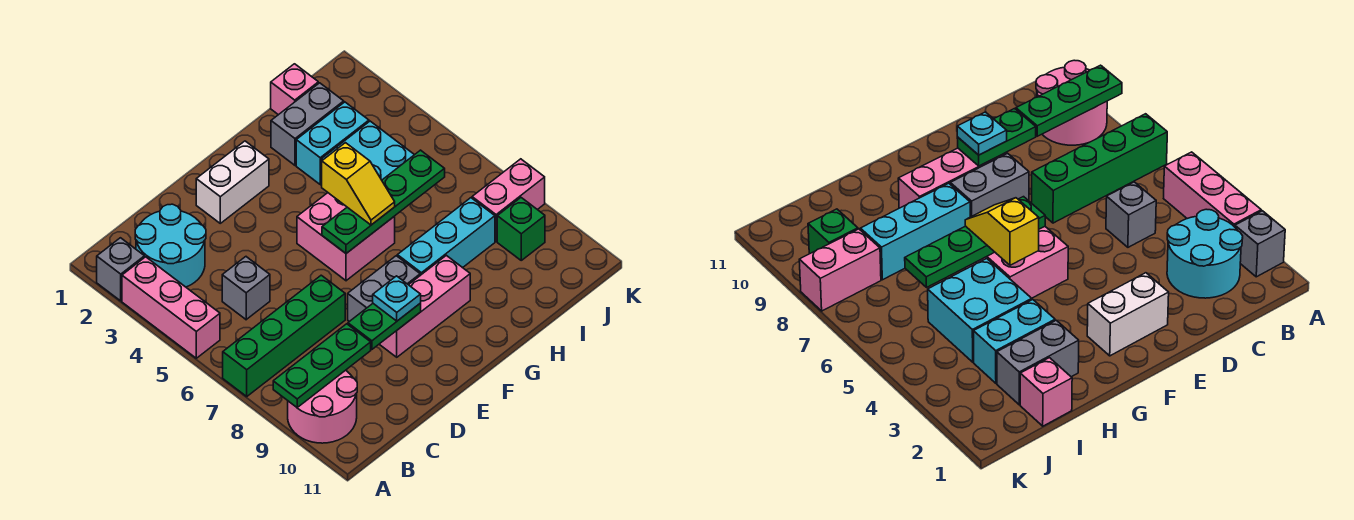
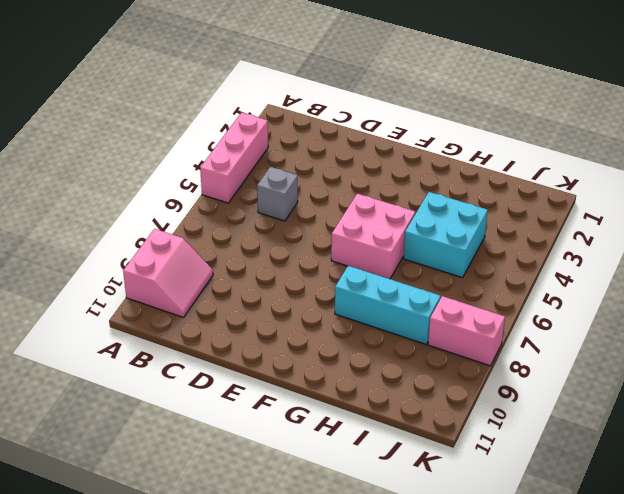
pink slope A9:B10 level 1 top A -> pink round brick A9:B10 level 1
none -> grey brick A2 level 1
none -> green brick A7:D7 level 1
none -> cyan round brick B2:C3 level 1

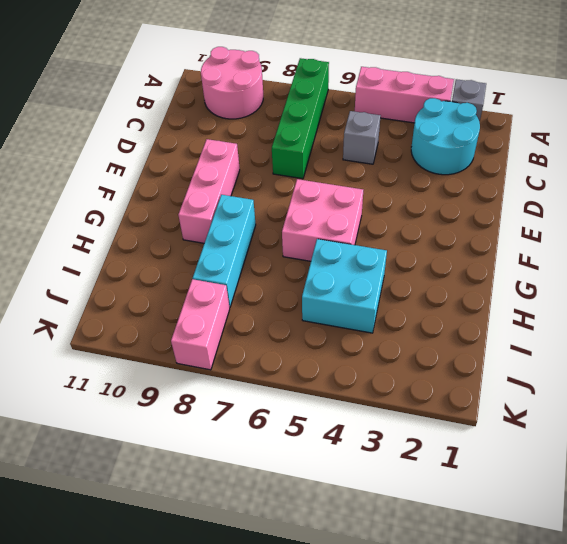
none -> white brick E2:F2 level 1
none -> grey brick E8:F8 level 1
none -> grey brick H2:I2 level 1

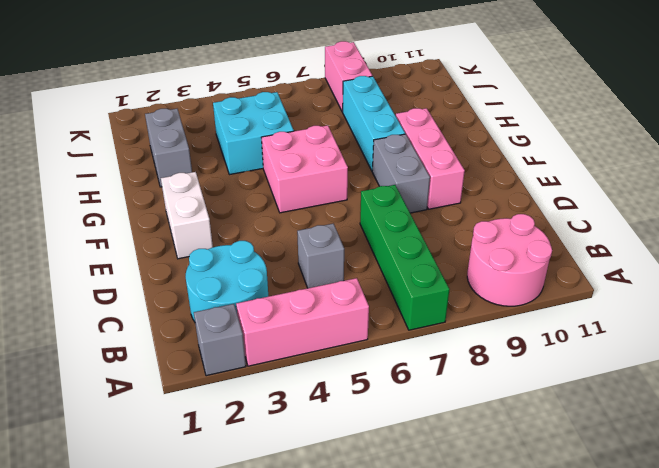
none -> cyan brick H3:I3 level 1
none -> pink brick I1 level 1
none -> green brick J9 level 1

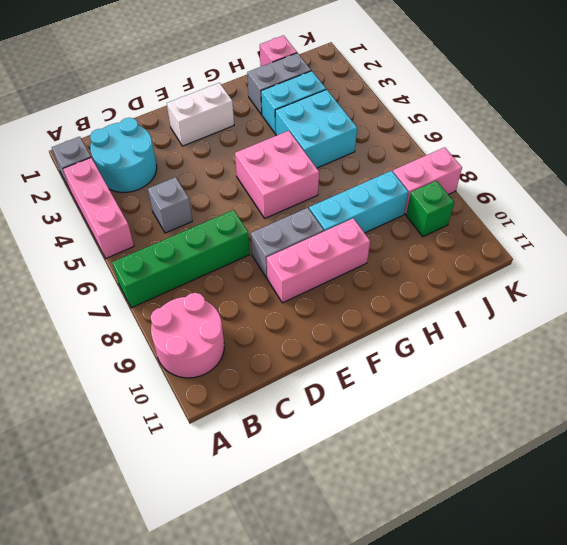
none -> green plate A9:C9 level 2
none -> green plate D9:E9 level 2
none -> green plate F6:I6 level 2

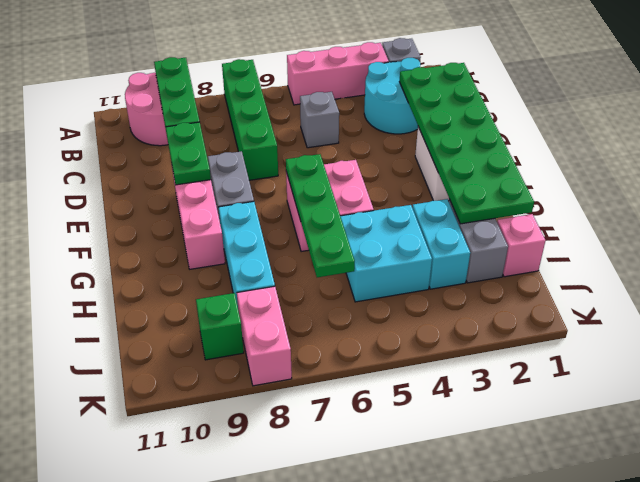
green plate C1:H2 level 2 -> none
none -> cyan plate E9 level 3
none -> yellow slope G5:G6 level 3 top 5

